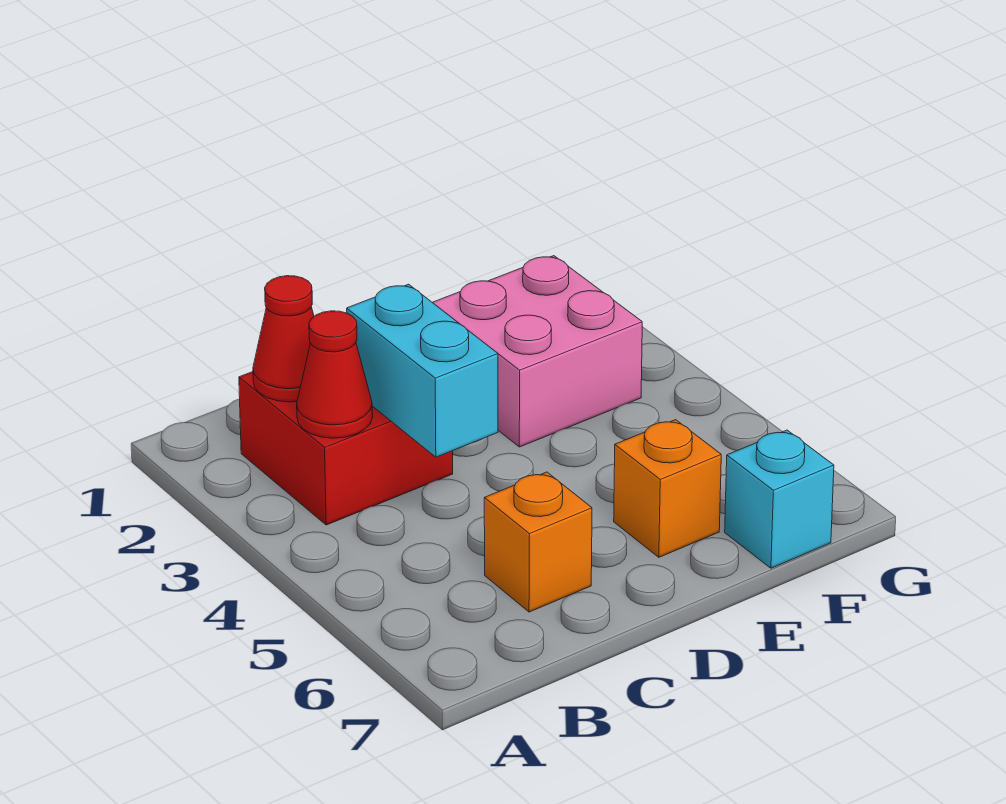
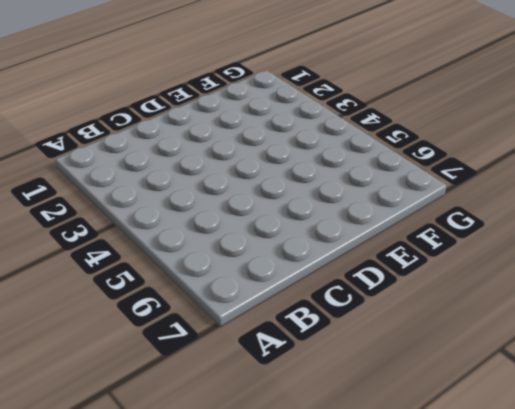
none -> red brick B2:C3 level 1
none -> orange brick C6 level 1

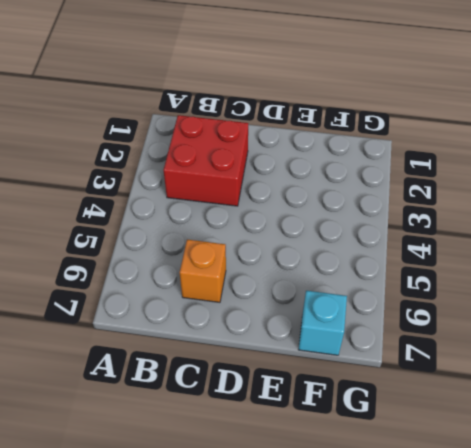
none -> pink brick E2:F3 level 1
none -> orange brick E6 level 1

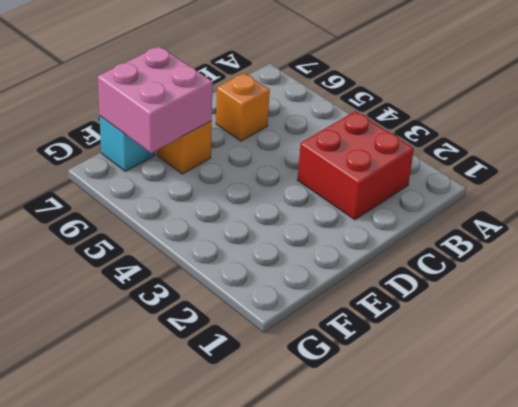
pink brick E6:F7 level 2 -> pink brick E2:F3 level 1
none -> red cone B2 level 2
none -> red cone B3 level 2

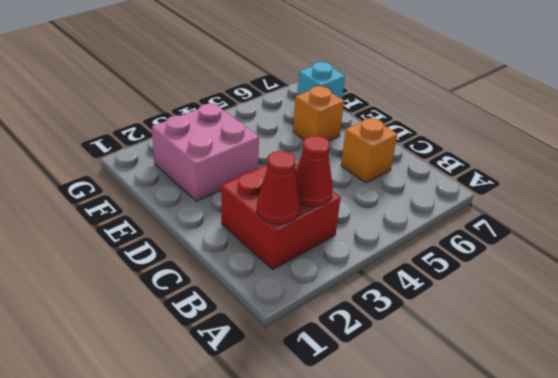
none -> cyan brick C3:C4 level 2

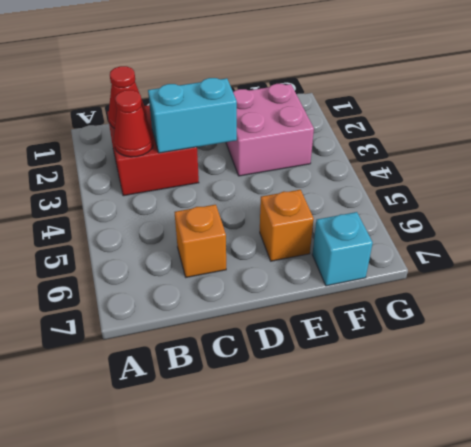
cyan brick C3:D3 level 2 -> cyan brick C3:C4 level 2

